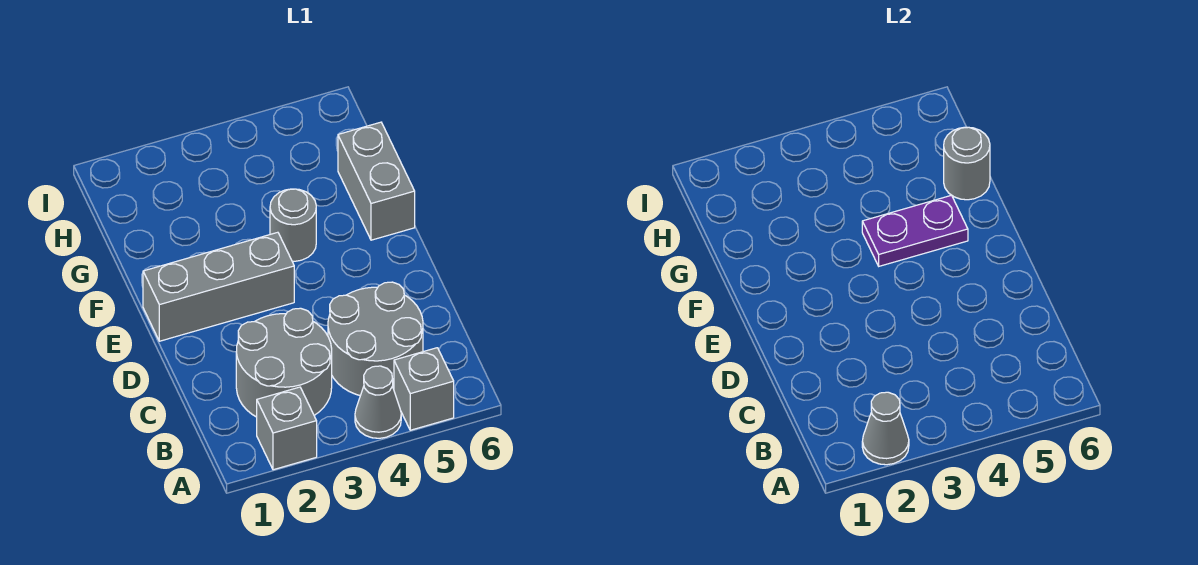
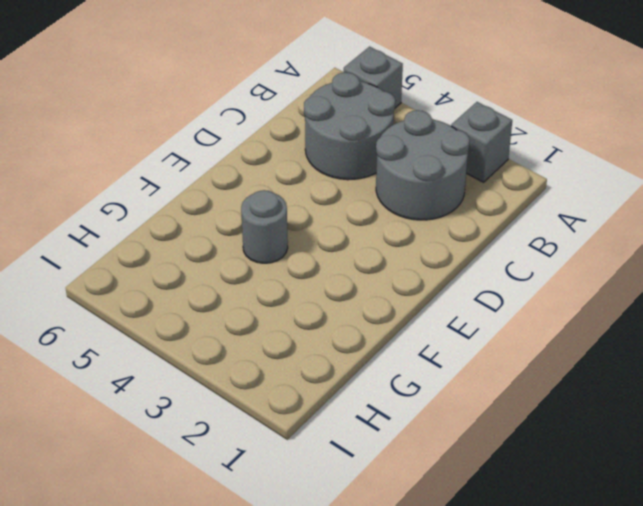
none -> grey cone A4 level 1
none -> grey brick E1:E3 level 1

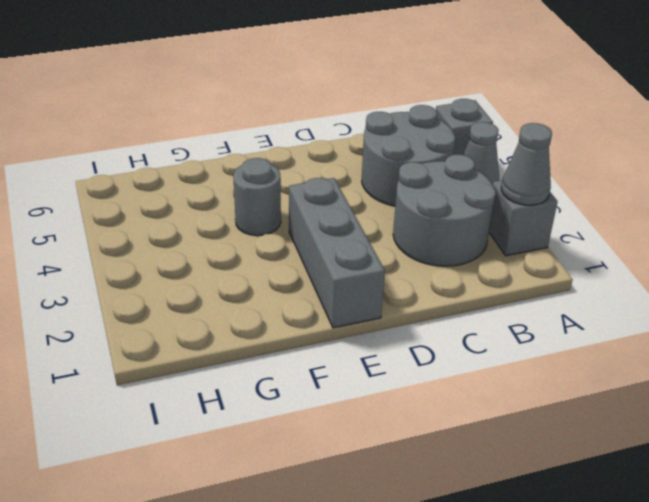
none -> grey brick F6:G6 level 1
none -> purple plate F4:F5 level 2

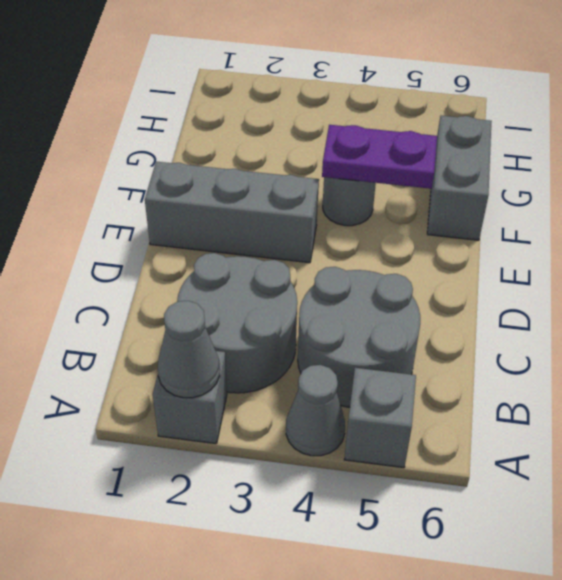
none -> grey round brick G6 level 2

